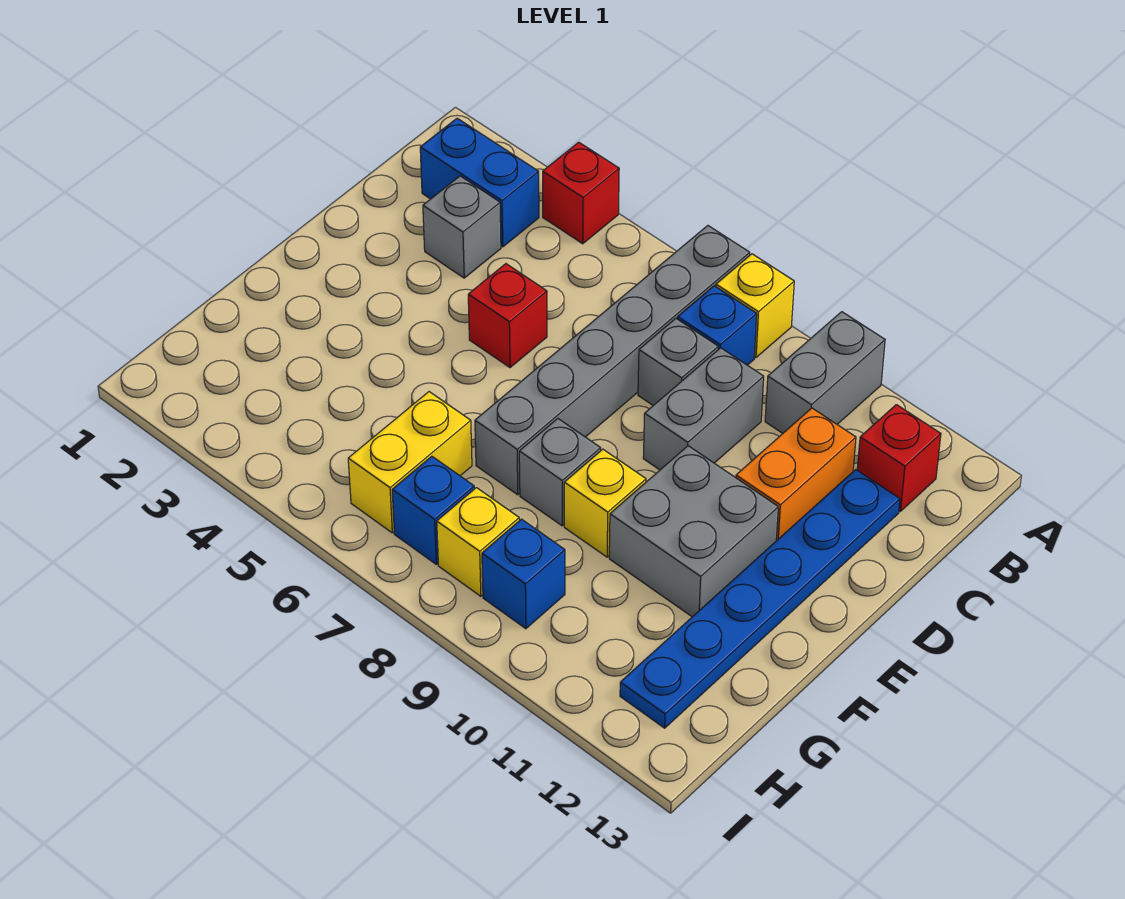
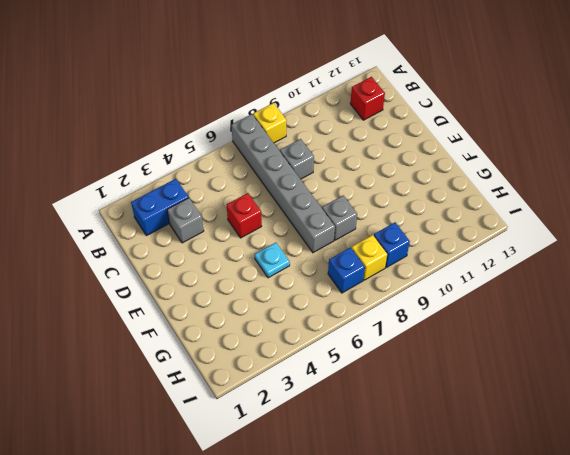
cyan plate F5 level 1 -> none
none -> red brick A4 level 1
none -> grey brick A10:B10 level 1
none -> blue brick B8 level 1

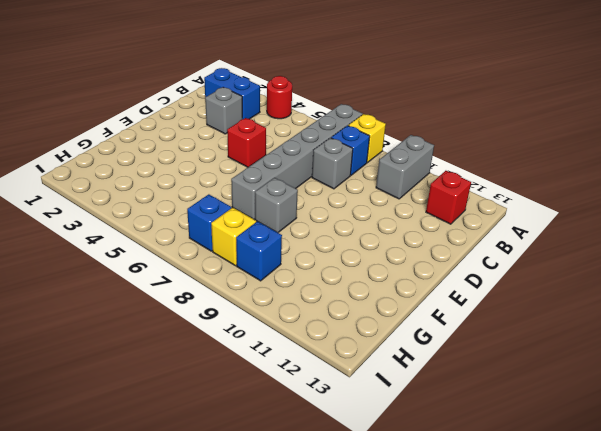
red round brick A4 level 1 -> red brick A4 level 1
none -> grey brick C9:D9 level 1
none -> orange brick C11:D11 level 1
none -> blue plate C12:H12 level 1

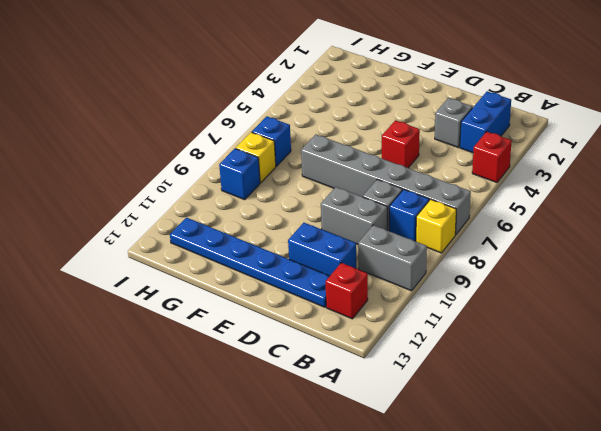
blue brick C11:D11 level 1 -> orange brick C11:D11 level 1
none -> grey brick E10:F11 level 1
none -> grey brick F8 level 1
none -> yellow brick F9 level 1

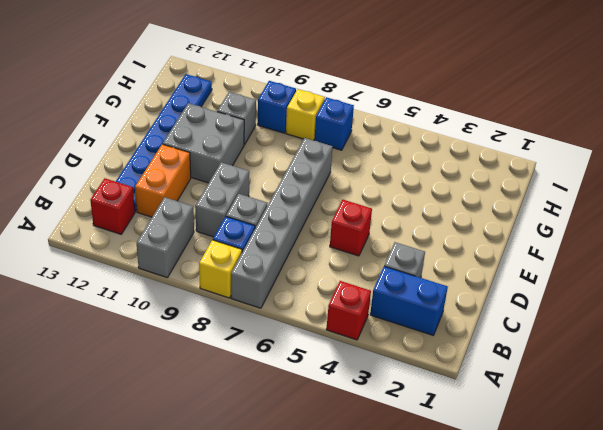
grey brick G10 level 1 -> grey brick F8 level 1
none -> yellow brick F9 level 1
none -> yellow brick G6:H6 level 1

